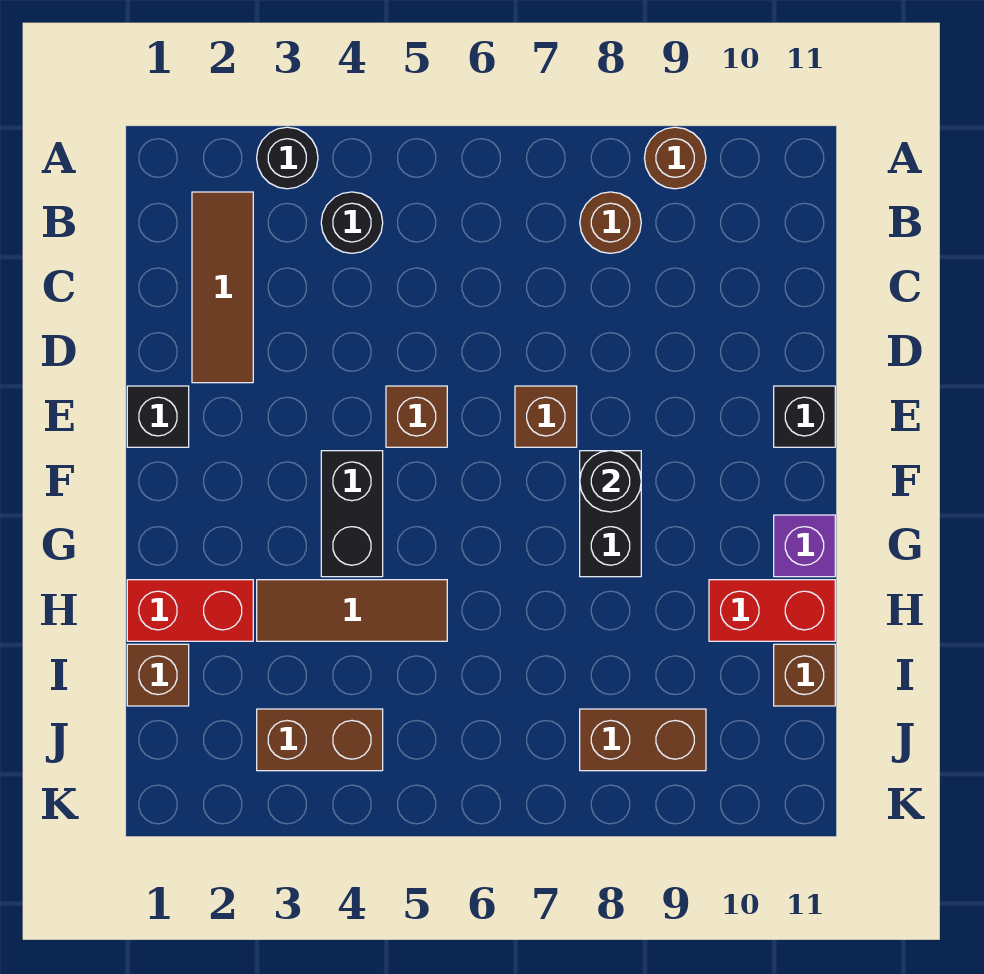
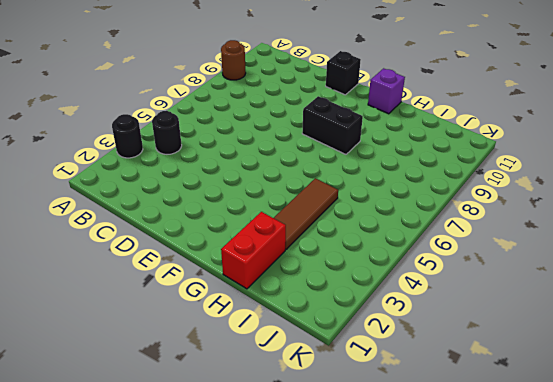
none -> brown tile B2:D2 level 1
none -> brown round brick B8 level 1
none -> black brick E1 level 1

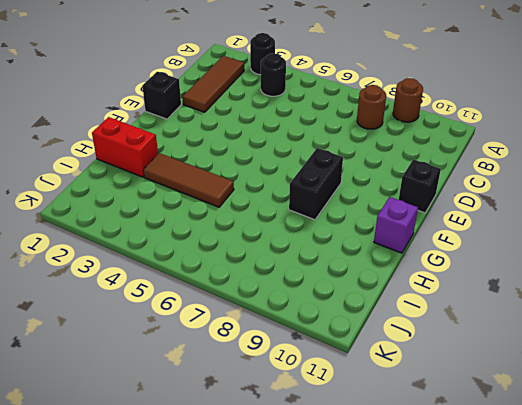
none -> brown brick E5 level 1
none -> brown brick E7 level 1
none -> black brick F4:G4 level 1

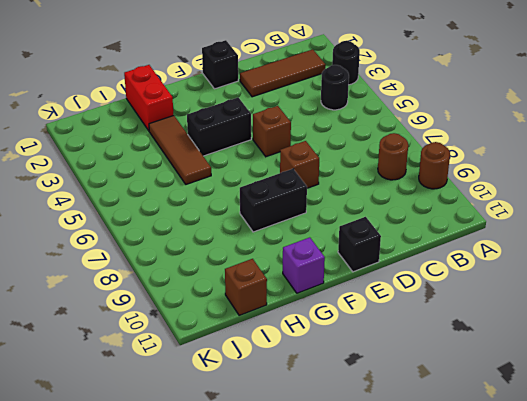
none -> red brick H10:H11 level 1
none -> brown brick I1 level 1
none -> brown brick J3:J4 level 1

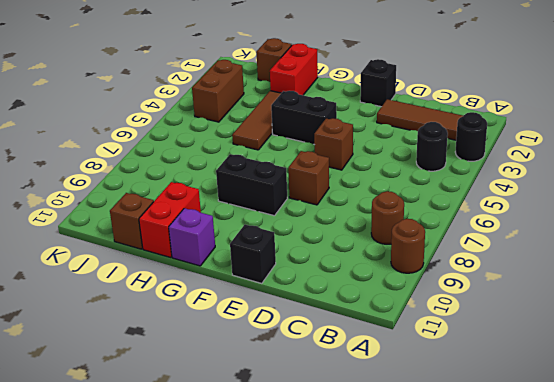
none -> brown brick J8:J9 level 1
none -> black round brick F8 level 2

